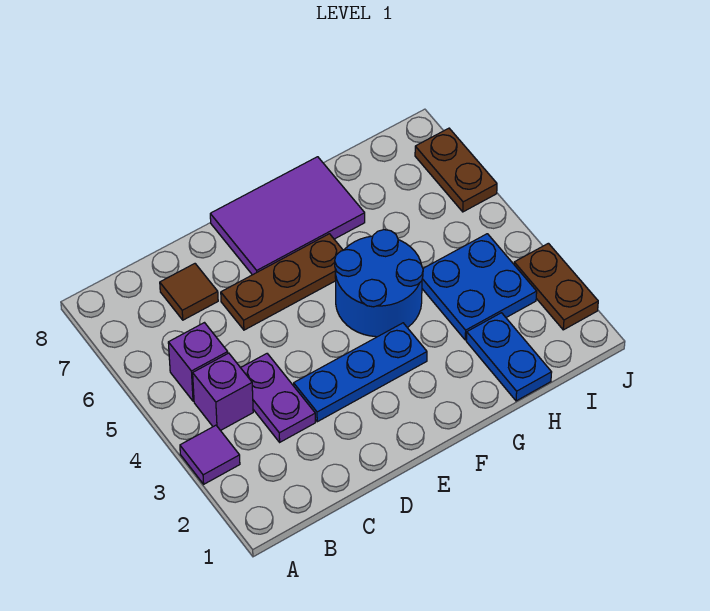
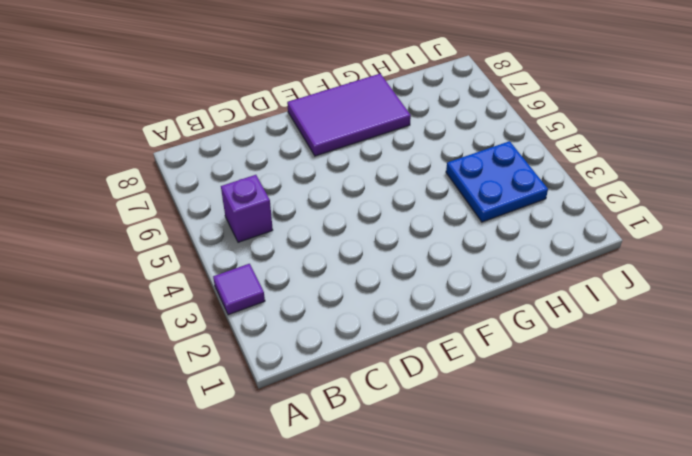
none -> purple brick B4 level 1
none -> purple plate C3:C4 level 1
none -> brown tile C7 level 1

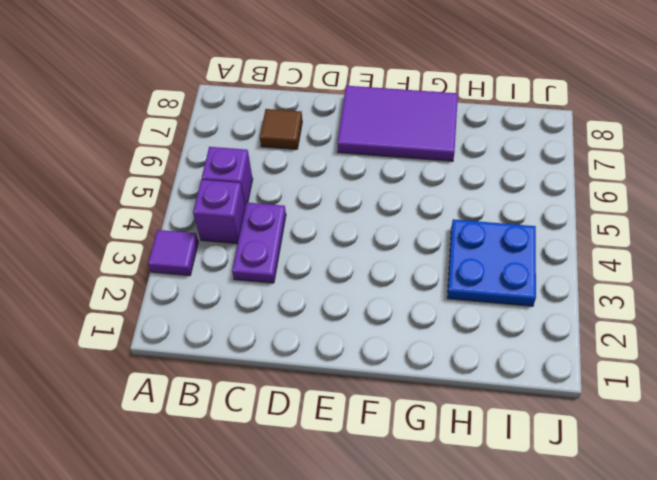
none -> blue plate D3:F3 level 1
none -> brown plate D6:F6 level 1
none -> blue round brick F4:G5 level 1

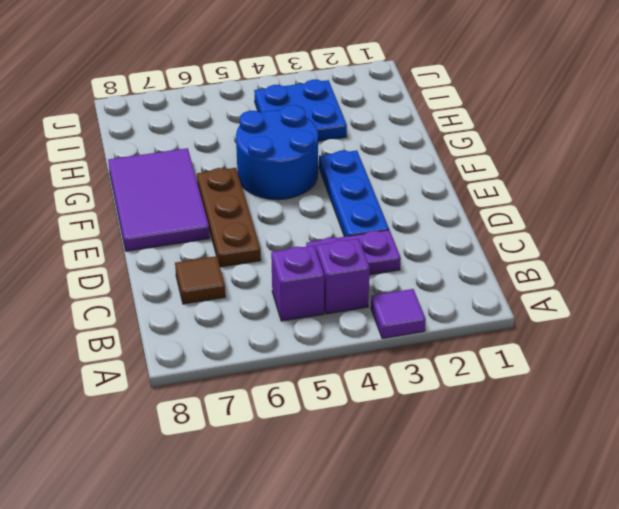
none -> blue plate H1:H2 level 1
none -> brown plate J2:J3 level 1
none -> brown plate J6:J7 level 1

